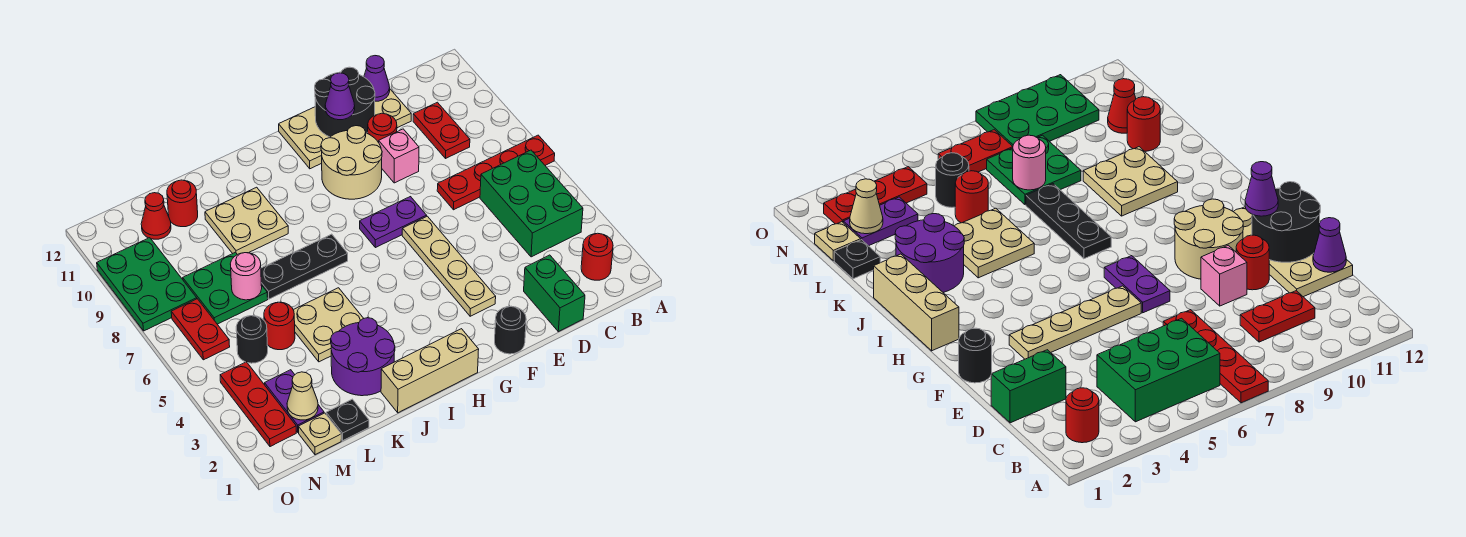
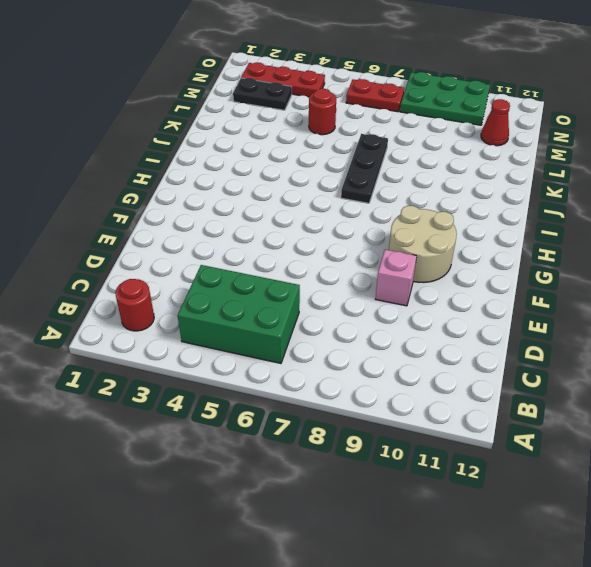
black plate M2:M3 level 1 -> purple plate M2:M3 level 1
none -> red plate A7:D7 level 1
none -> red plate C9:C10 level 1
none -> green brick D1:D2 level 1
none -> tan plate D11:G12 level 1

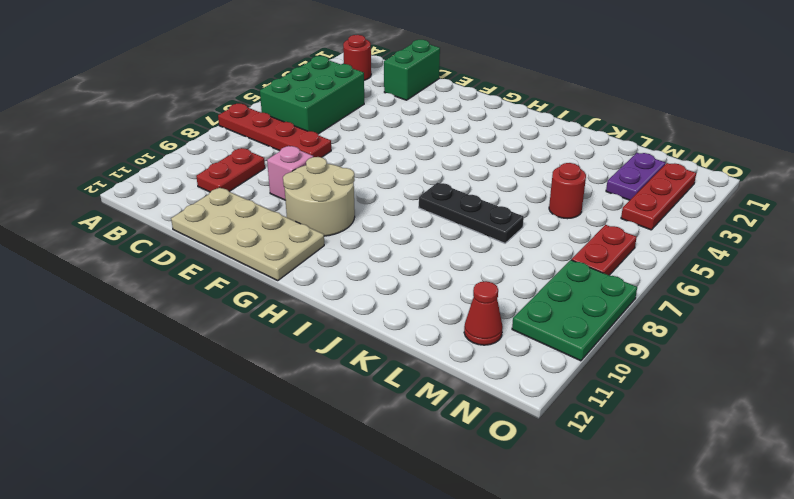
none -> red round brick E10 level 1
none -> black round brick F1 level 1
none -> tan plate F3:F6 level 1
none -> purple plate F7:G7 level 1

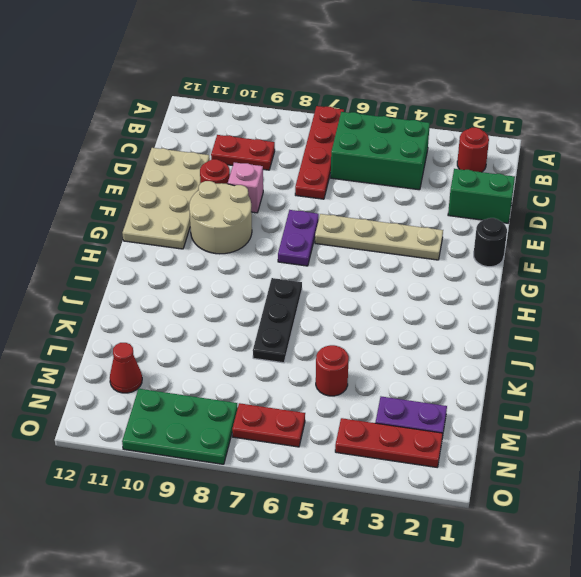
none -> tan brick H1:J1 level 1
none -> purple round brick J2:K3 level 1
none -> tan plate J4:K5 level 1
none -> tan plate J9:K10 level 1

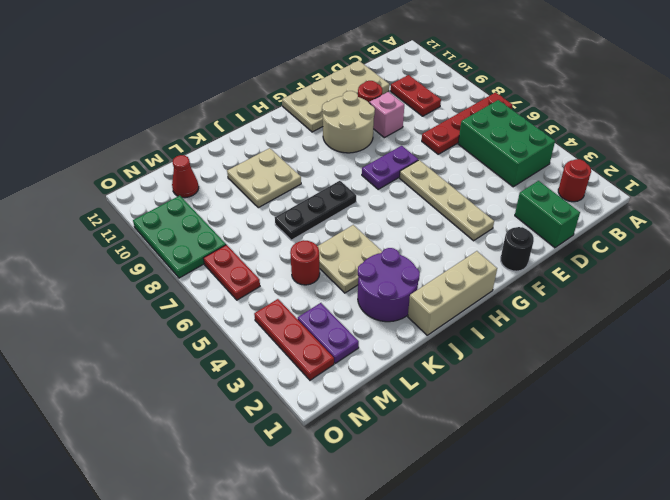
none -> black plate L1 level 1
none -> green plate L7:M8 level 1
none -> red round brick L11 level 1
none -> tan plate M1 level 1

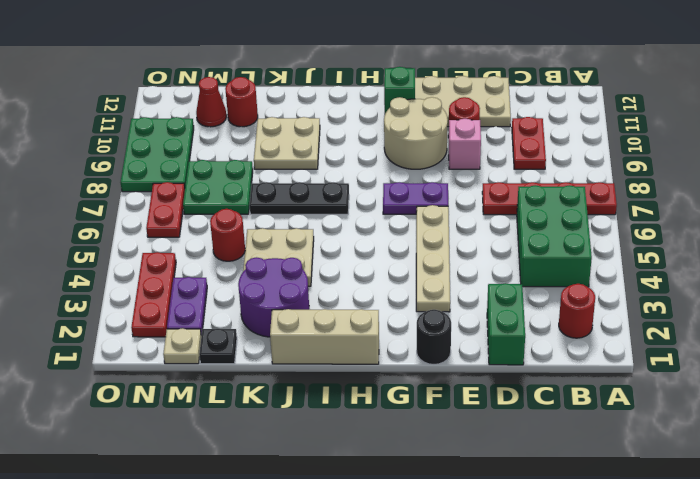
green brick G11 level 2 -> none
none -> black round brick M5 level 1
none -> purple cone D12 level 2
none -> black round brick E11:F12 level 2
none -> pink round brick L7 level 2

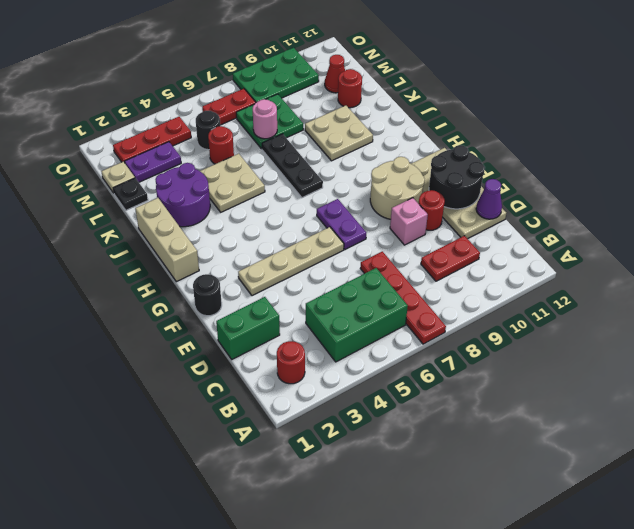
none -> tan cone M2 level 2
none -> purple cone F11 level 3

